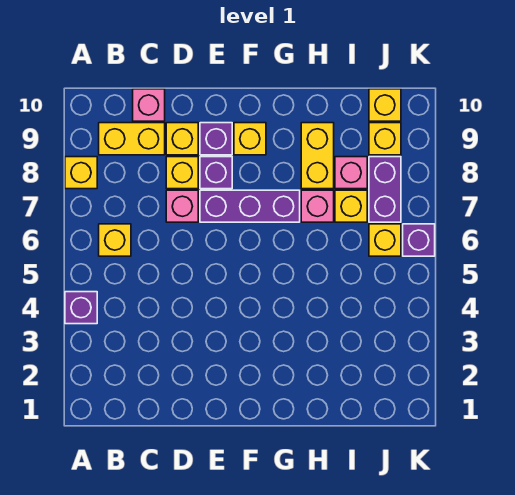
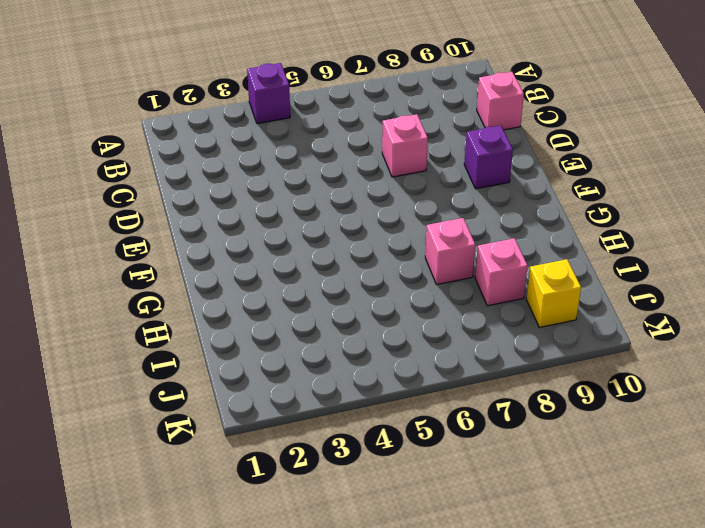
none -> yellow brick A8 level 1
none -> yellow brick B6 level 1
none -> yellow brick B9:C9 level 1

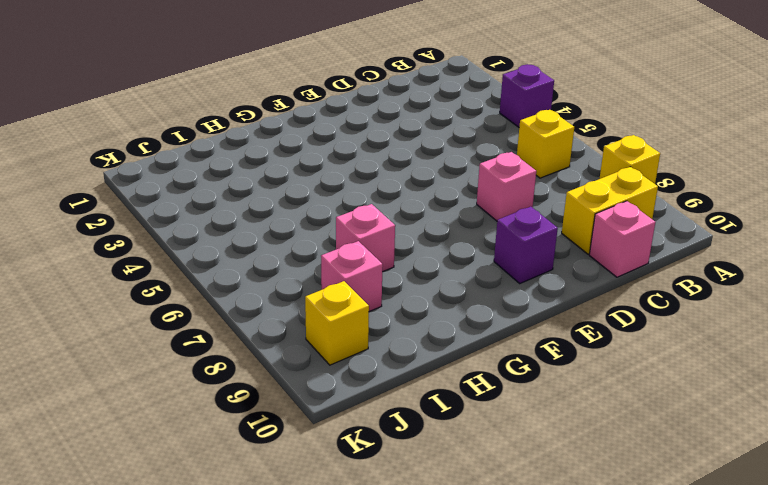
none -> yellow brick D8 level 1
none -> yellow brick D9 level 1
none -> purple brick E7:G7 level 1

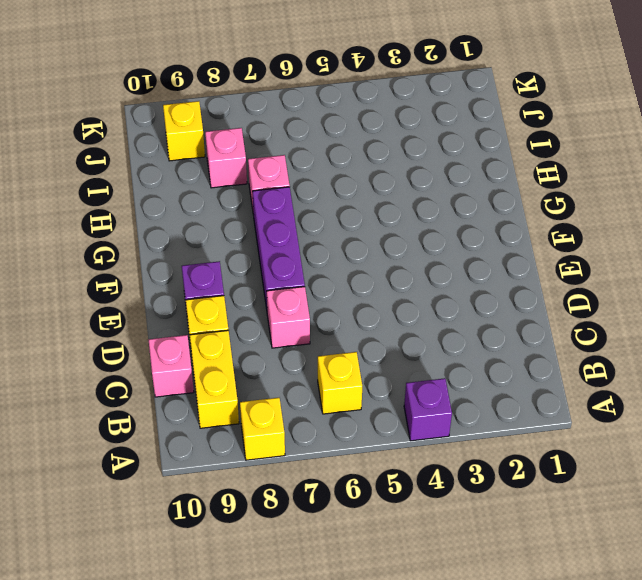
none -> yellow brick D8 level 1
none -> purple brick E8 level 1
none -> yellow brick F9 level 1

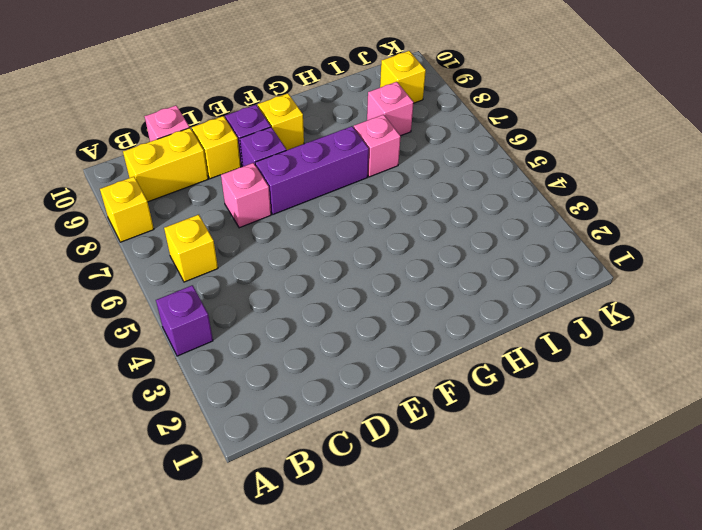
none -> yellow brick D8 level 1
none -> yellow brick H8:H9 level 1
none -> yellow brick I7 level 1

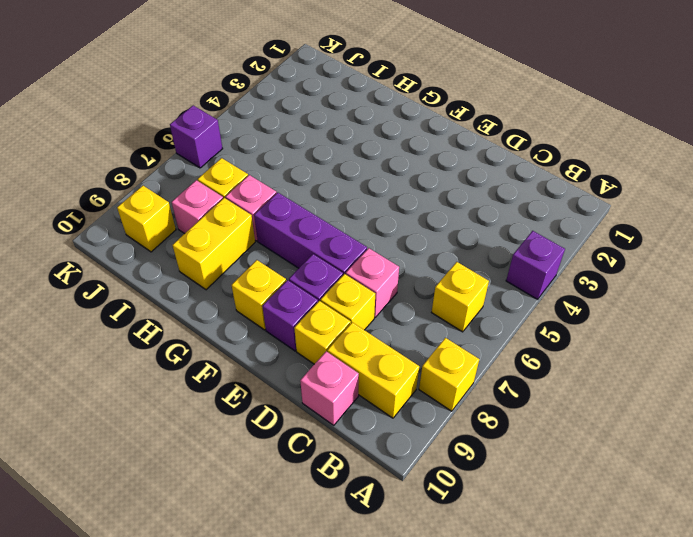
none -> yellow brick J6 level 1
none -> purple brick J7:J8 level 1
none -> yellow brick J10 level 1

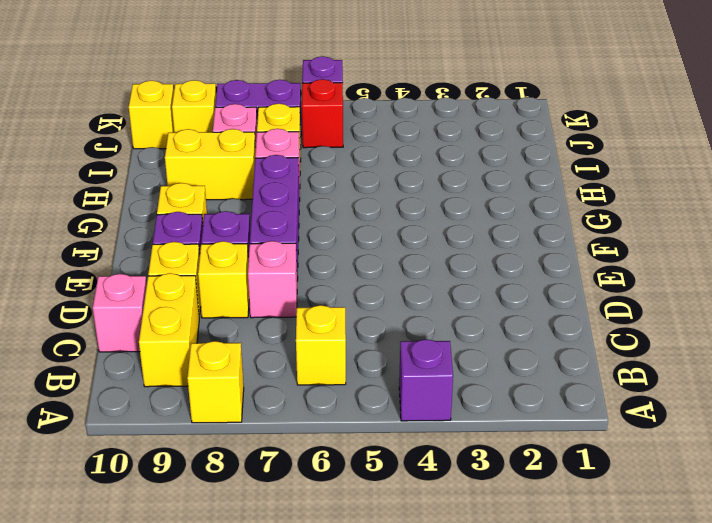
red brick J6 level 1 -> yellow brick J6 level 1

